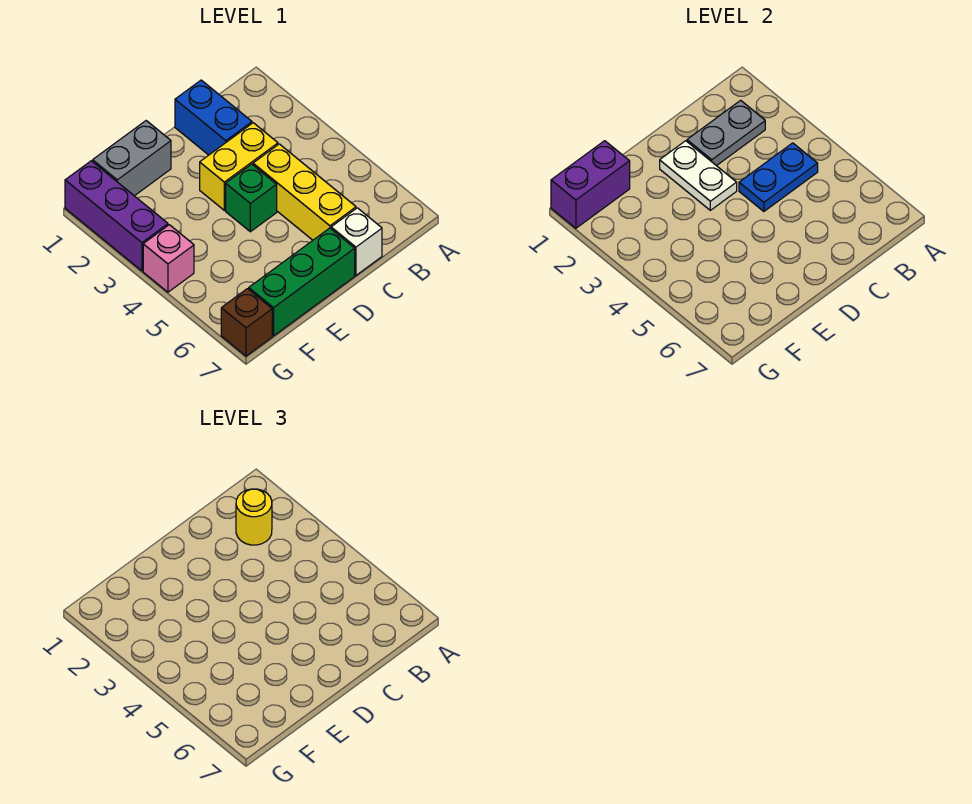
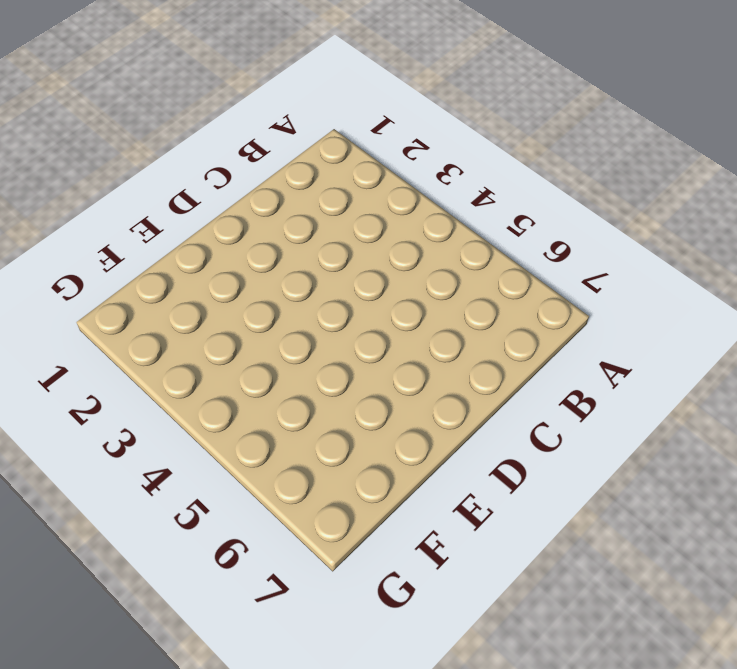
none -> blue brick C1:C2 level 1
none -> yellow brick C3:D3 level 1
none -> yellow brick C4:C6 level 1

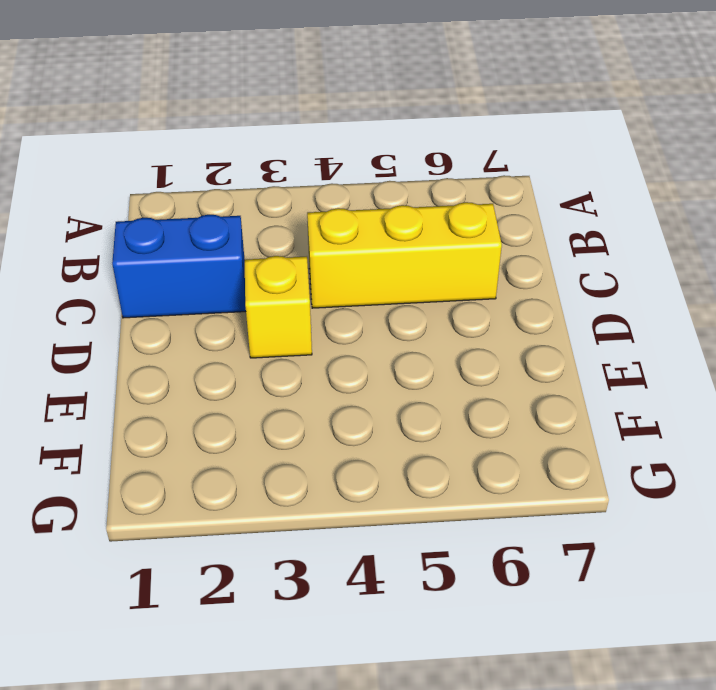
yellow brick D3 level 1 -> yellow brick C3:D3 level 1
none -> white brick C7 level 1
none -> green brick D4 level 1
none -> green brick D7:F7 level 1

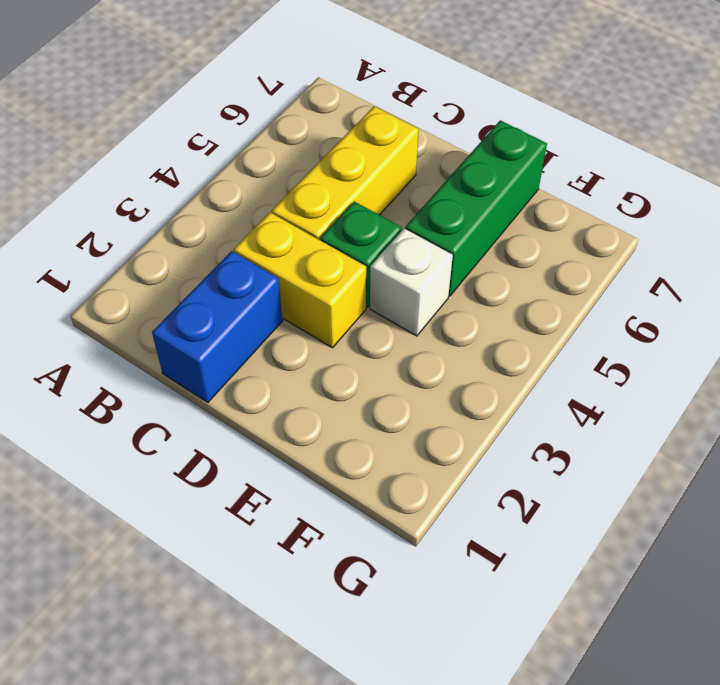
white brick E4 level 1 -> white brick C7 level 1
green brick E5:E7 level 1 -> green brick D7:F7 level 1
none -> grey brick E1:F1 level 1
none -> purple brick G1:G3 level 1
none -> pink brick G4 level 1

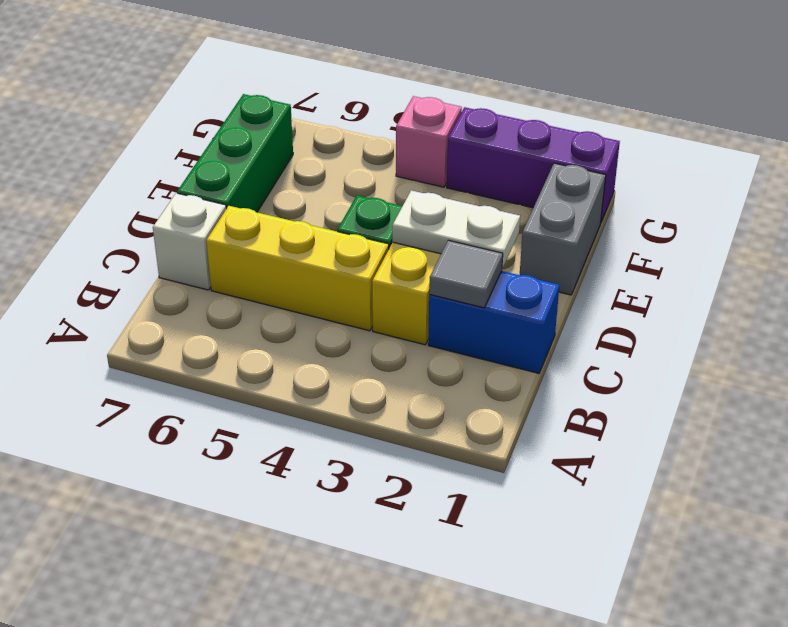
grey tile C2 level 2 -> grey plate B2:C2 level 2
none -> brown brick G7 level 1
none -> blue plate B4:C4 level 2
none -> purple brick F1:G1 level 2

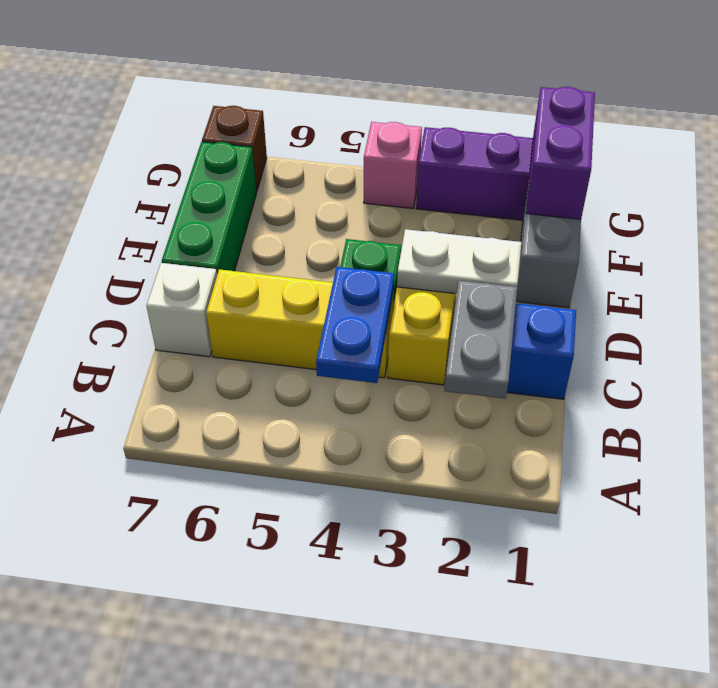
none -> yellow round brick B2 level 3

